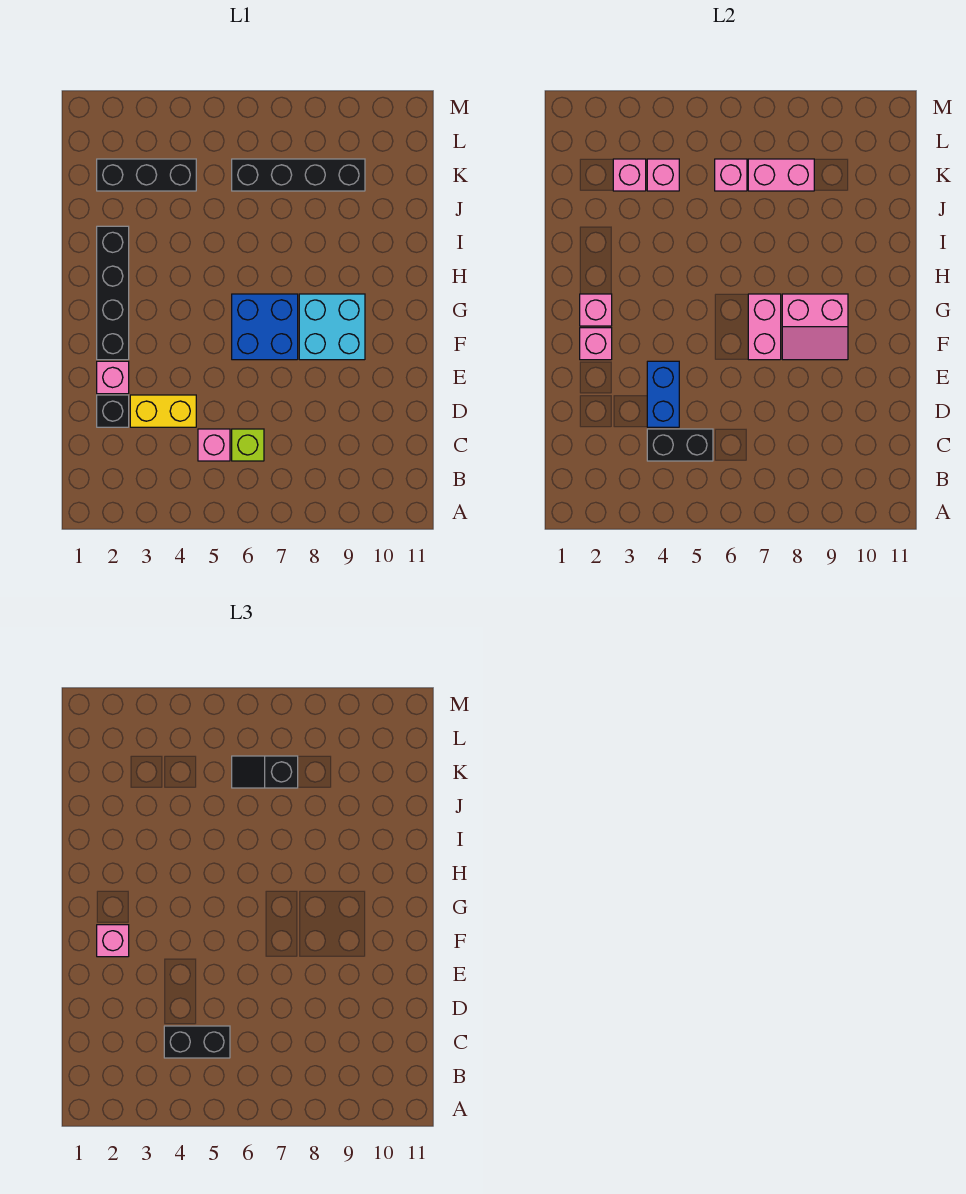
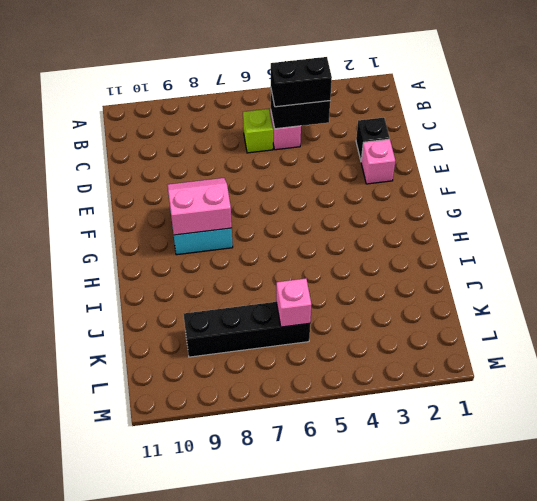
none -> yellow brick D3:D4 level 1
none -> black brick F2:I2 level 1
none -> blue brick F6:G7 level 1

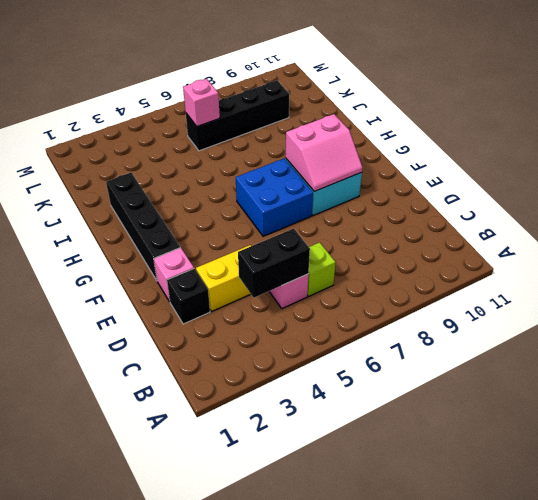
none -> black brick K2:K4 level 1
none -> blue brick D4:E4 level 2
none -> pink brick F2 level 2

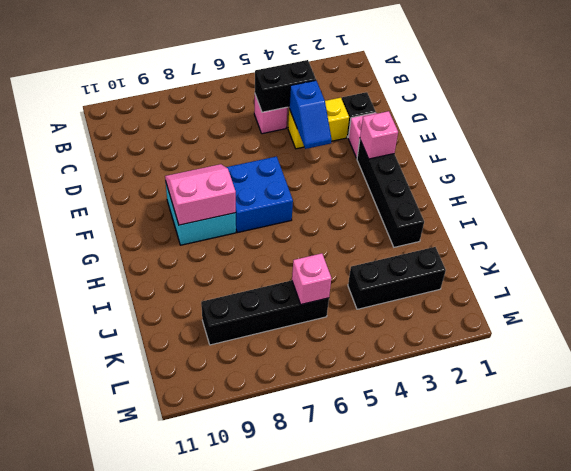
blue slope D4:E4 level 2 top D -> blue brick D4:E4 level 2
none -> lime brick C6 level 1
none -> pink brick F7:G7 level 2
none -> pink brick G2 level 2

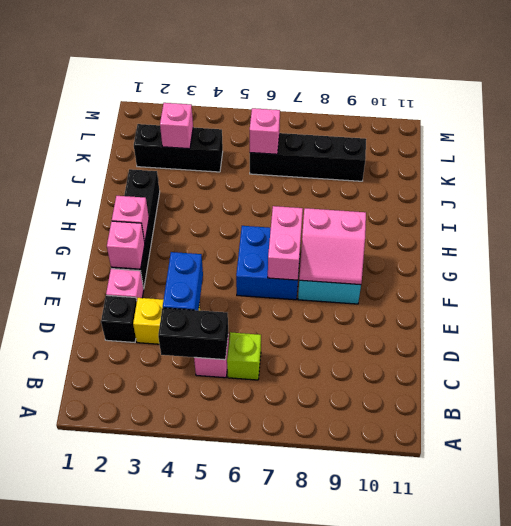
none -> pink brick K4 level 2
none -> pink brick K7:K8 level 2
none -> black brick C4:C5 level 3

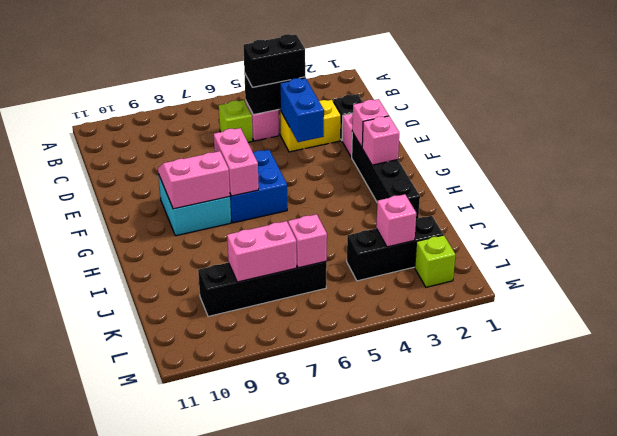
lime brick L2 level 1 -> none
none -> pink brick K4 level 2
none -> pink brick F2 level 3
none -> black slope K6:K7 level 3 top 7

